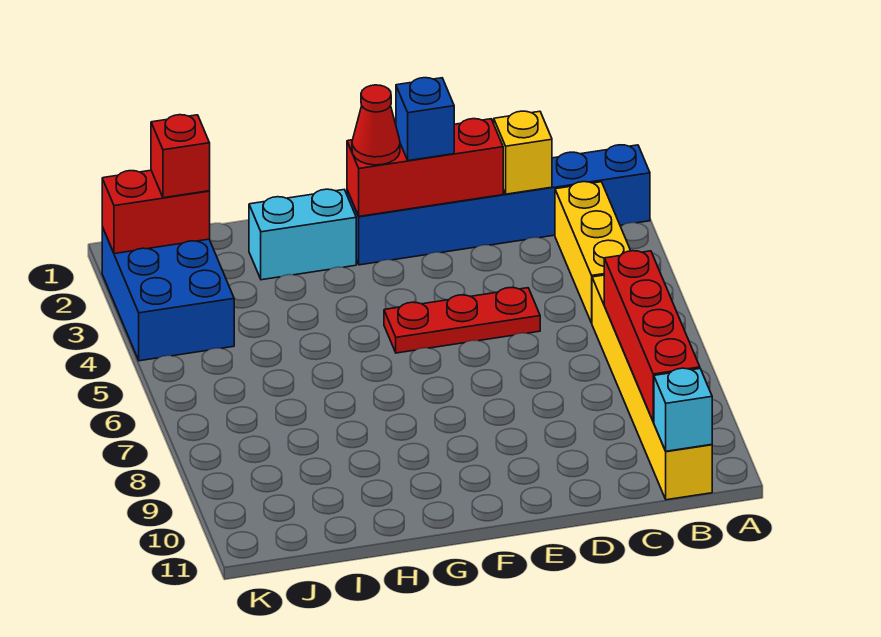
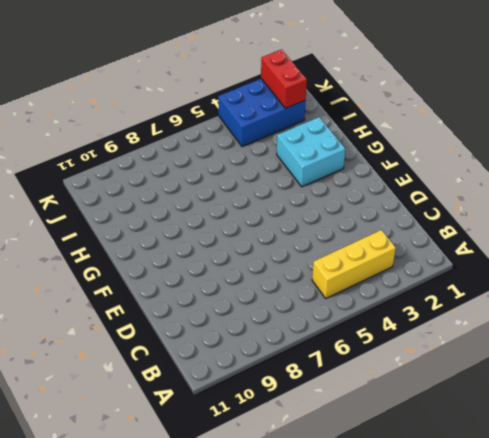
cyan brick G2:H3 level 1 -> cyan brick G2:H2 level 1
none -> blue brick A2:F2 level 1
none -> yellow brick B6:B11 level 1
none -> red plate D5:F5 level 1

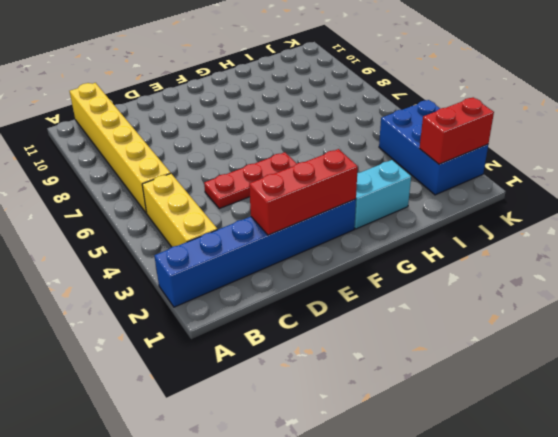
none -> red brick B7:B10 level 2
none -> cyan brick B11 level 2
none -> yellow brick C2 level 2

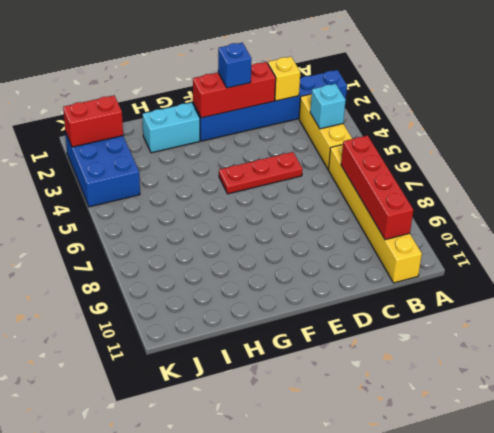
cyan brick B4 level 2 -> cyan brick B11 level 2
none -> red cone F2 level 3
none -> red brick J2 level 3

